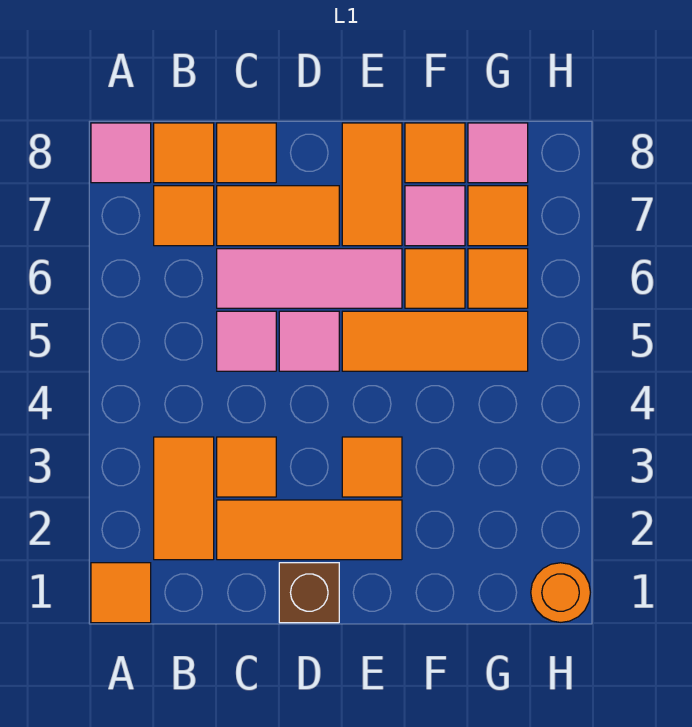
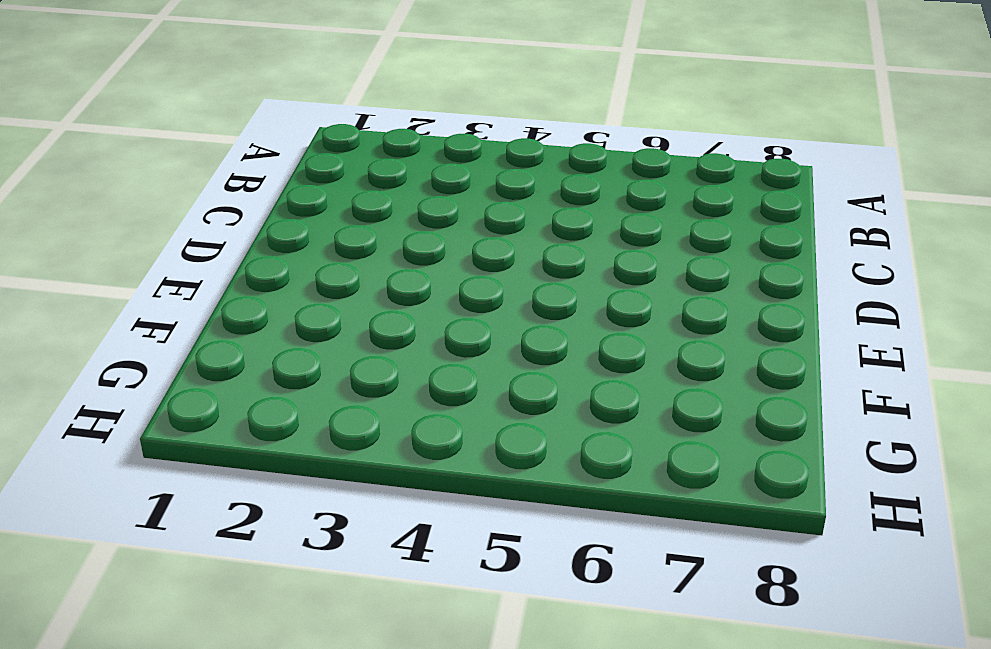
none -> orange tile A1 level 1
none -> pink tile A8 level 1
none -> orange tile B2:B3 level 1

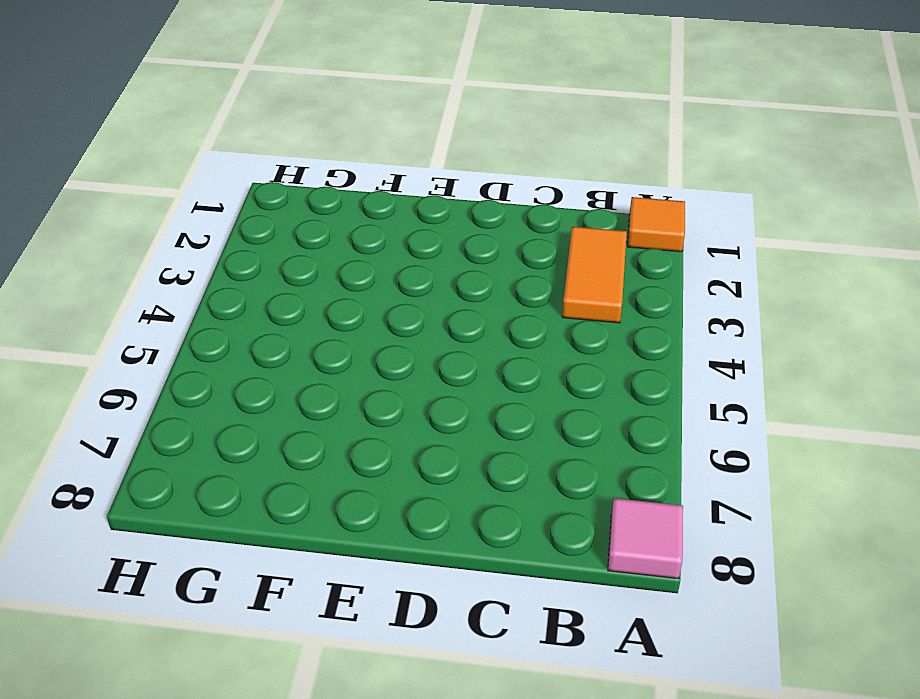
none -> orange tile B7 level 1
none -> orange tile B8 level 1
none -> orange tile C2:E2 level 1

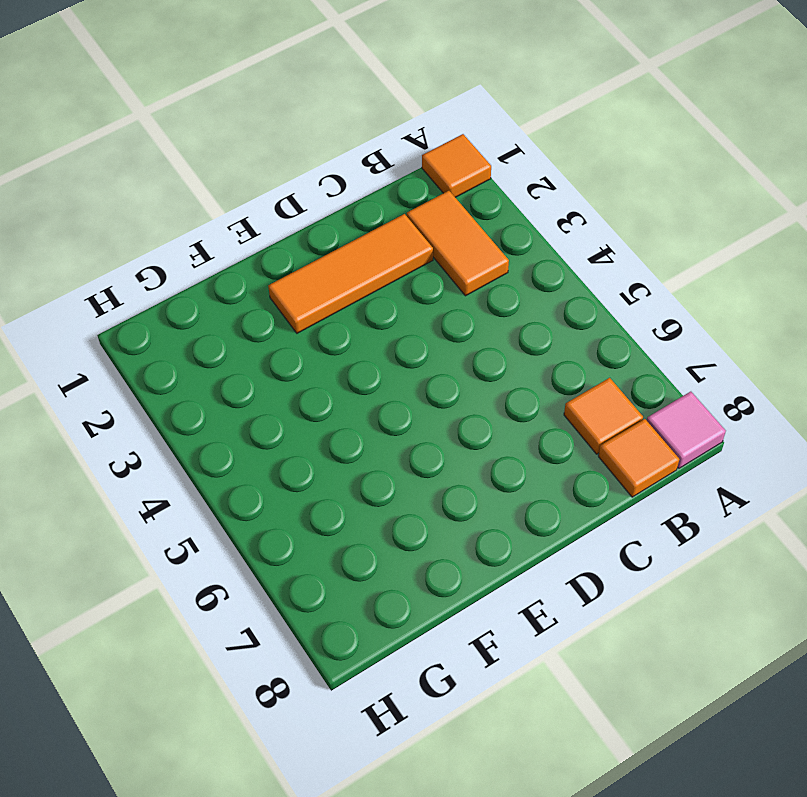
none -> orange tile C3 level 1
none -> pink tile C5 level 1
none -> pink tile C6:E6 level 1

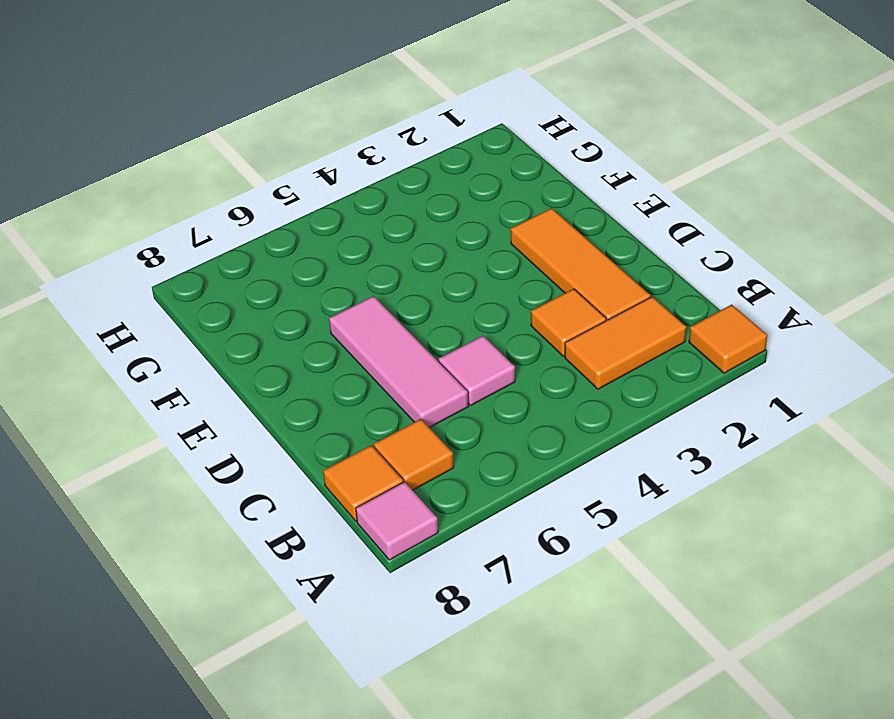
none -> orange tile C7:D7 level 1
none -> orange tile C8 level 1
none -> brown brick D1 level 1

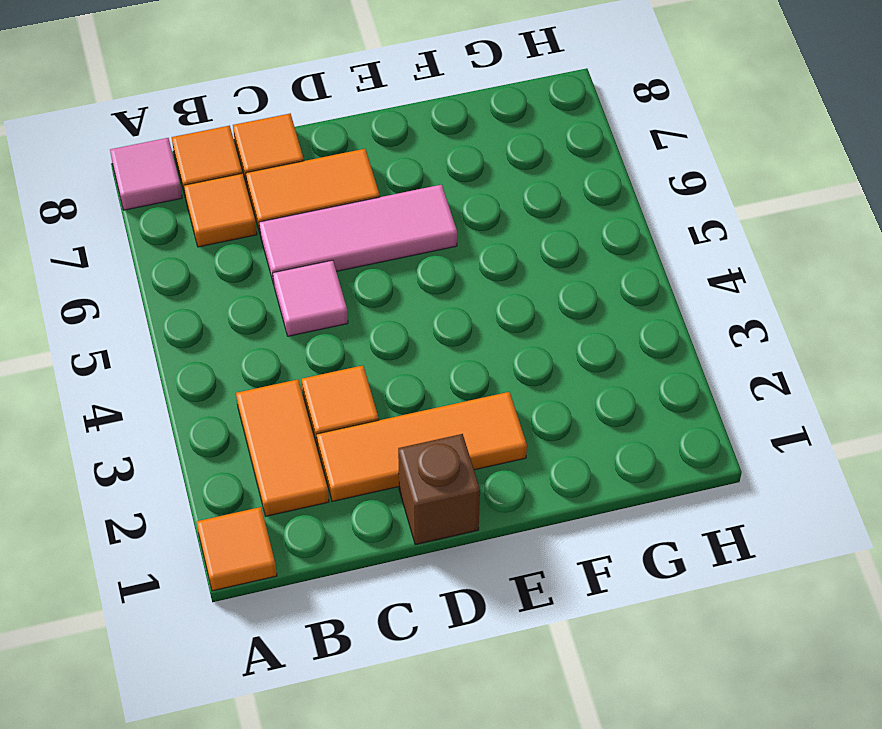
none -> pink tile D5 level 1
none -> orange tile E3 level 1
none -> orange tile E5:G5 level 1

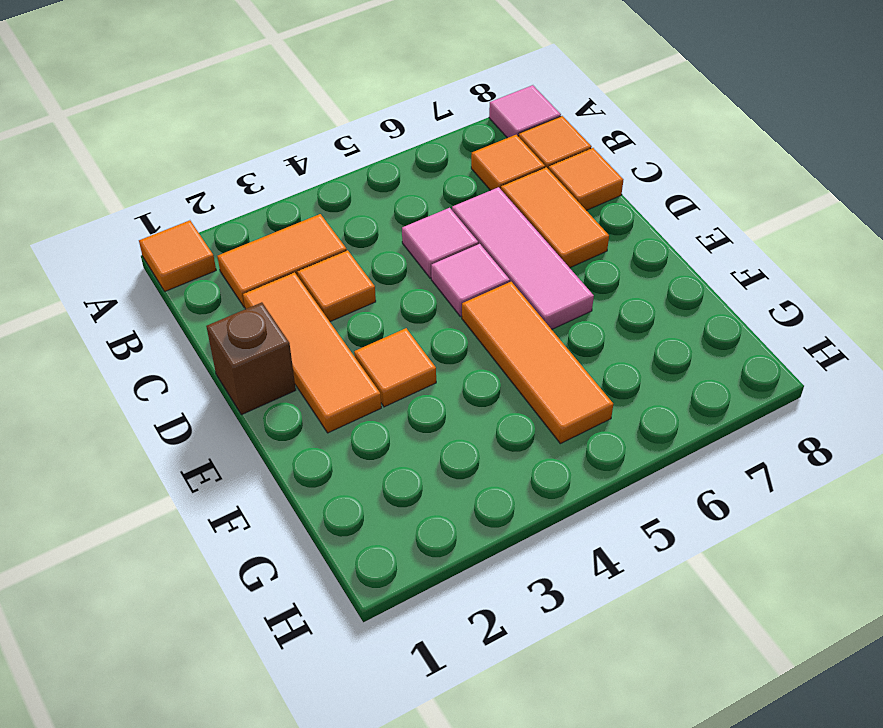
none -> orange tile E7:E8 level 1
none -> orange tile F6 level 1
none -> pink tile F7 level 1

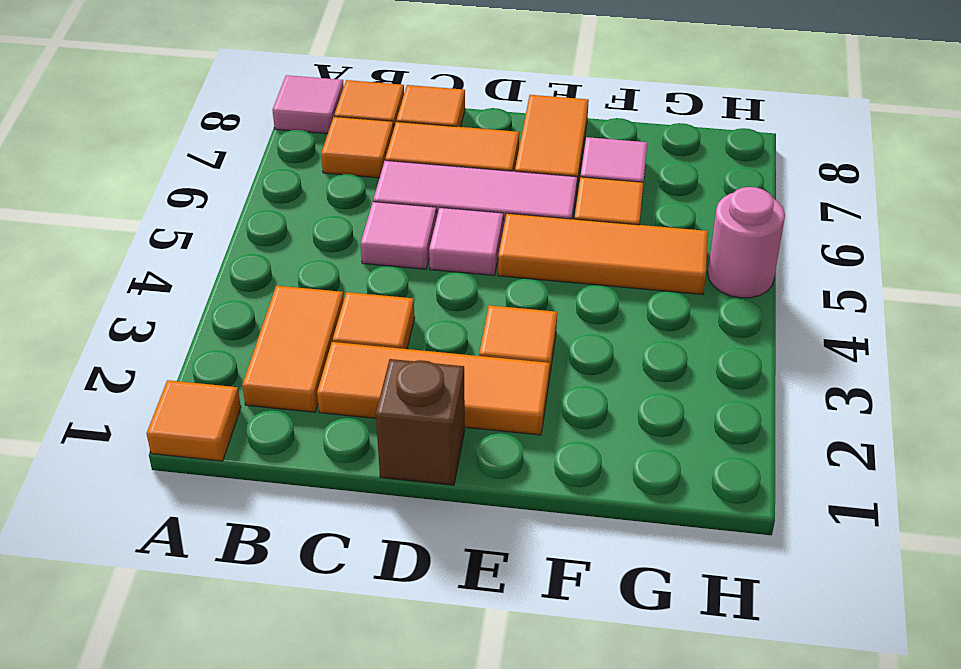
pink round brick H5 level 1 -> none
none -> orange tile F8 level 1
none -> orange tile G6 level 1
none -> orange tile G7 level 1

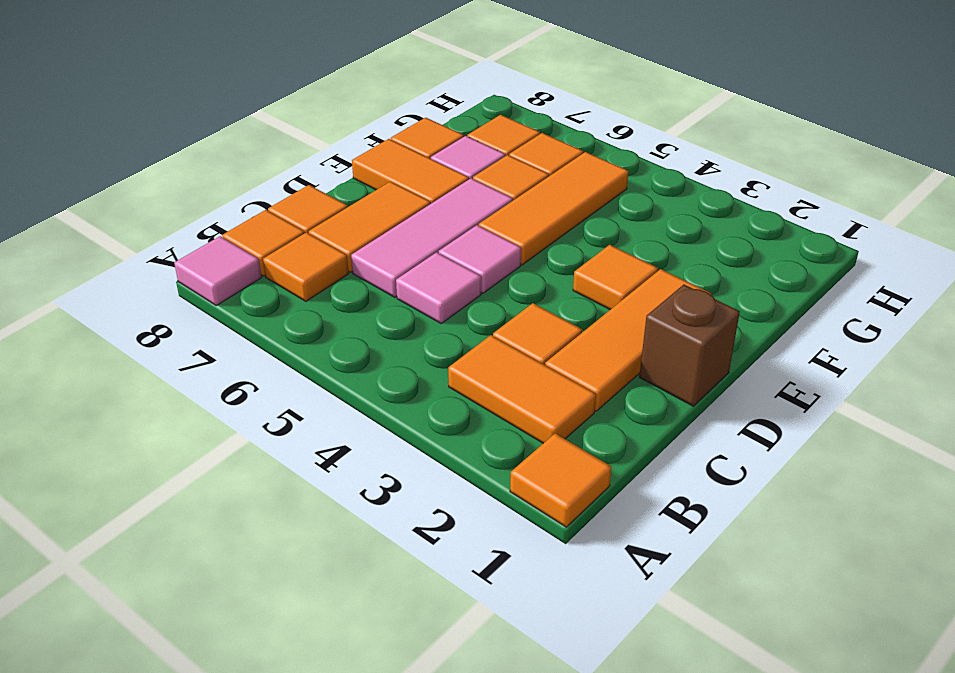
none -> pink tile G8 level 1
none -> orange round brick H1 level 1

